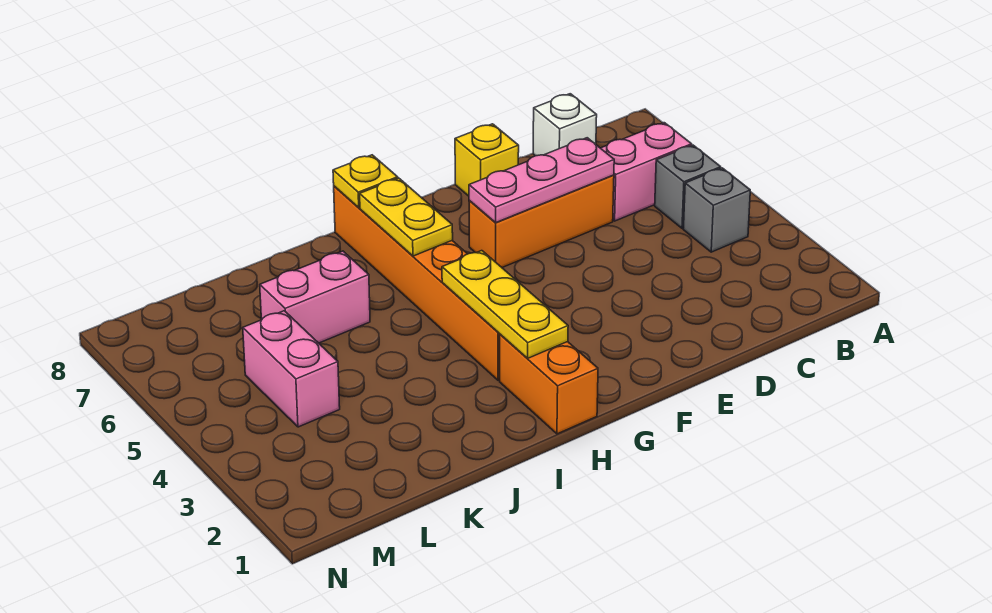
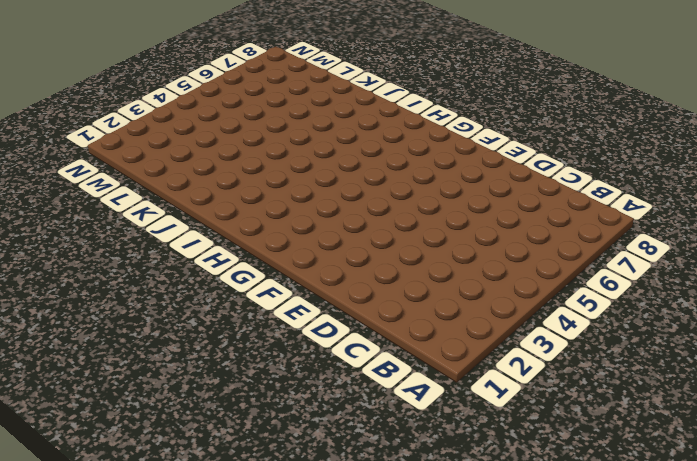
none -> grey brick B4 level 1
none -> grey brick B5 level 1
none -> pink brick B6:C6 level 1

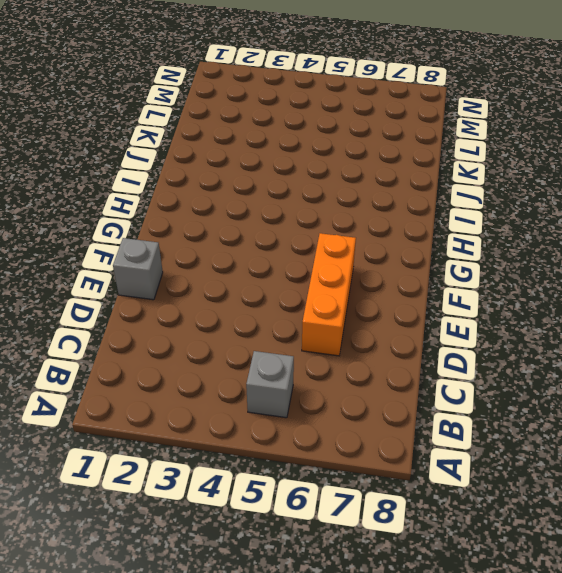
grey brick E1 level 1 -> grey brick B4 level 1
none -> pink brick B6:C6 level 1
none -> white brick C8 level 1
none -> yellow brick E8 level 1

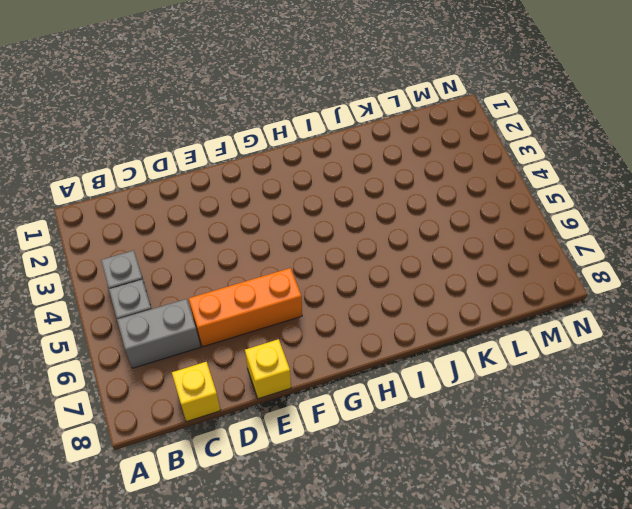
grey brick B6:C6 level 1 -> pink brick B6:C6 level 1
yellow brick C8 level 1 -> white brick C8 level 1
none -> orange brick H1:H2 level 1
none -> orange brick H3:H8 level 1
none -> pink brick J6:K6 level 1

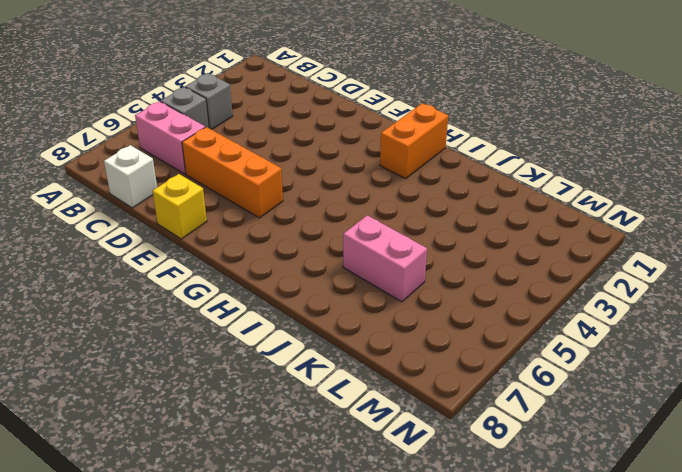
none -> orange brick H3:H8 level 1
none -> pink brick L4:L5 level 1
none -> pink plate D6:F6 level 2

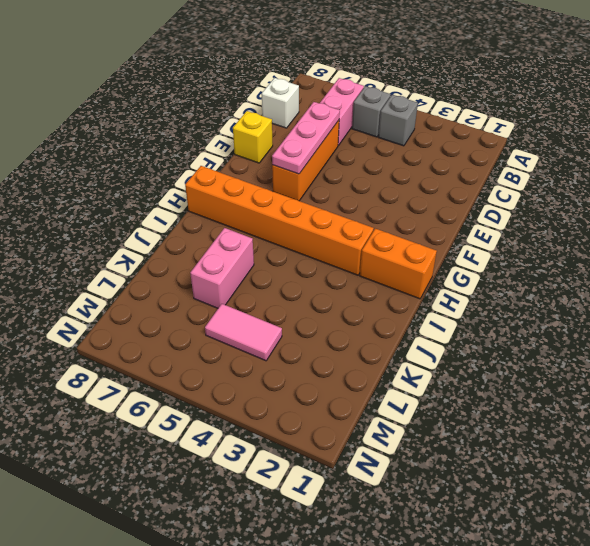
pink tile L4:L5 level 1 -> pink brick L4:L5 level 1
none -> yellow plate H2:H4 level 2
none -> yellow plate H6:H7 level 2
none -> yellow plate H8 level 2

